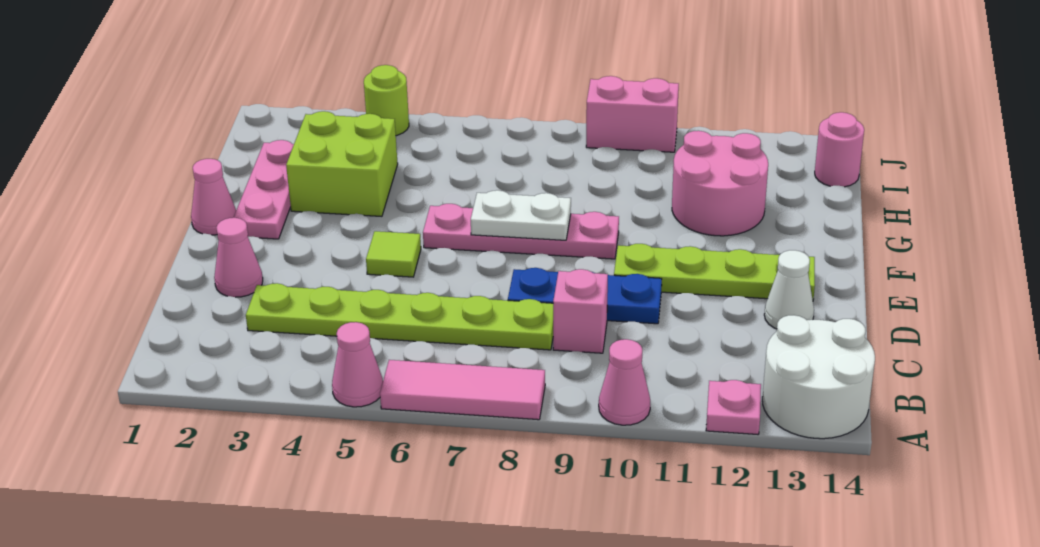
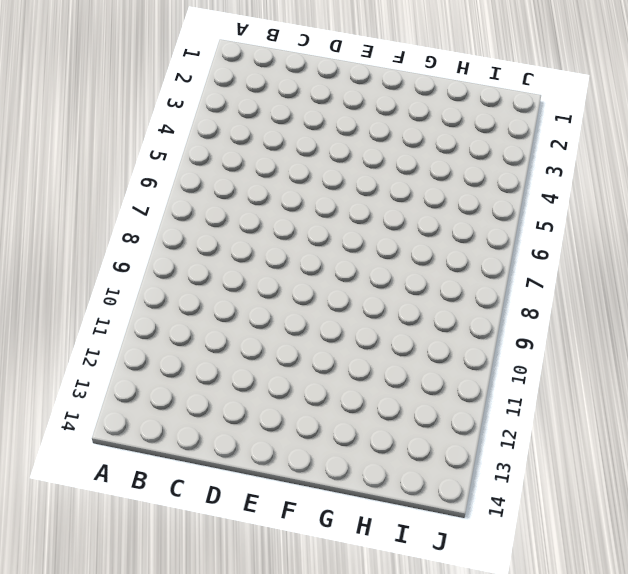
none -> pink cone A5 level 1
none -> pink tile A6:A8 level 1
none -> pink cone A10 level 1

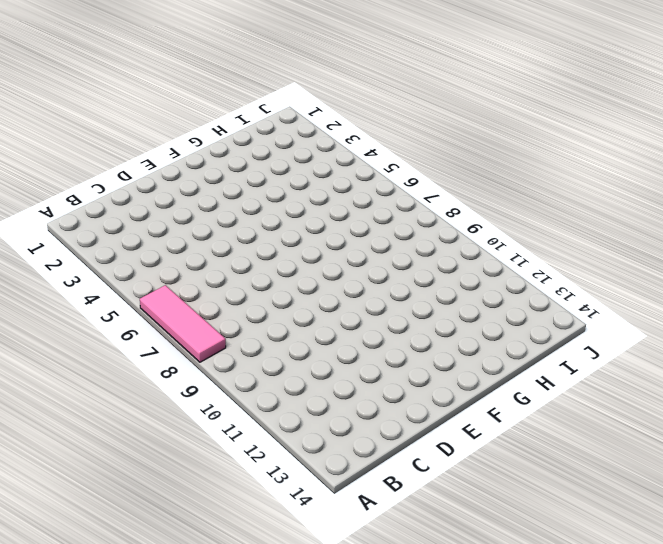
none -> pink cone A5 level 1
none -> pink cone A10 level 1
none -> pink plate A12 level 1

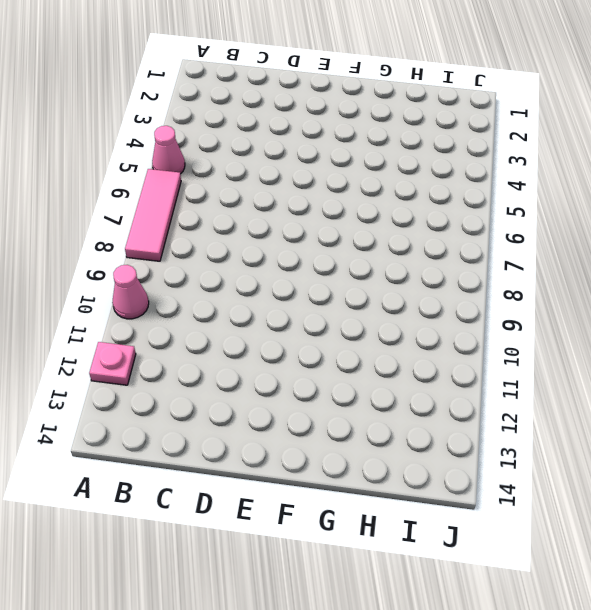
none -> white round brick A13:B14 level 1
none -> lime plate C3:C8 level 1
none -> pink brick C9 level 1

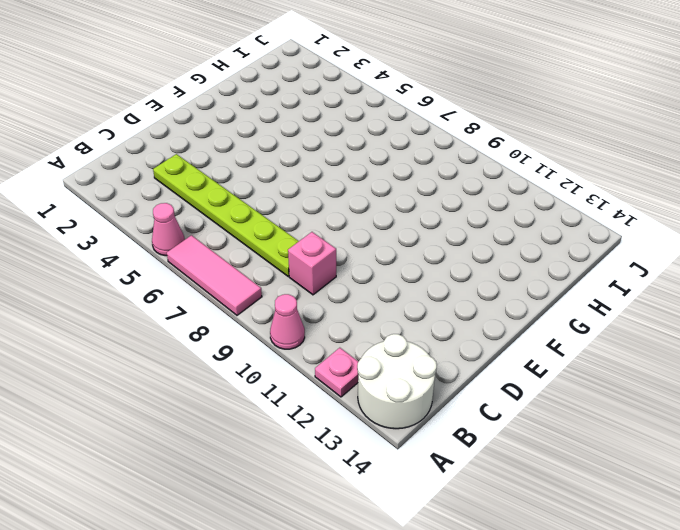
none -> pink cone D2 level 1
none -> blue plate D8:D10 level 1
none -> white cone D13 level 1

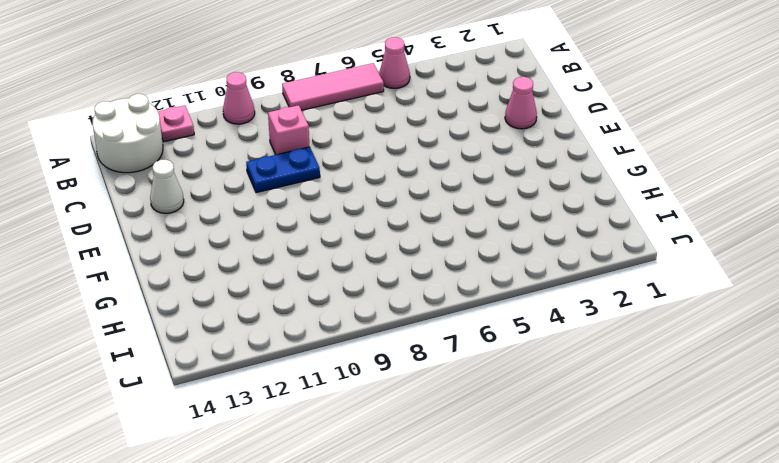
blue plate D9:D10 level 1 -> blue plate D8:D10 level 1
none -> lime plate C3:C8 level 1
none -> lime tile E5 level 1
none -> lime plate E10:E13 level 1

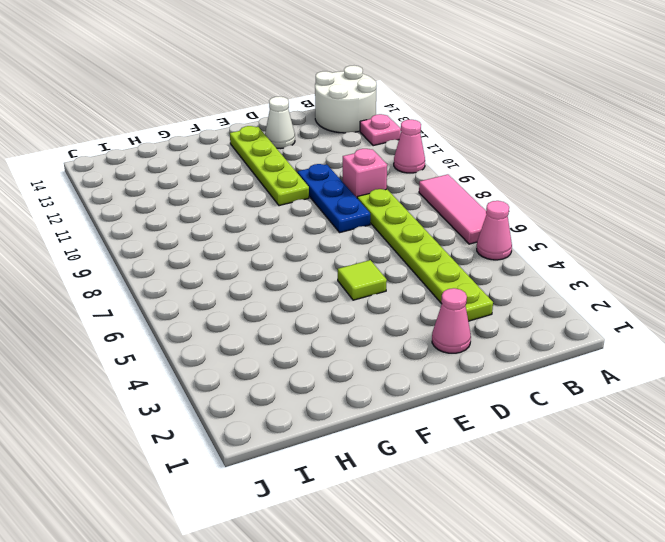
none -> pink cone F1 level 1
none -> pink plate F2:H2 level 1
none -> pink plate F6:F9 level 1

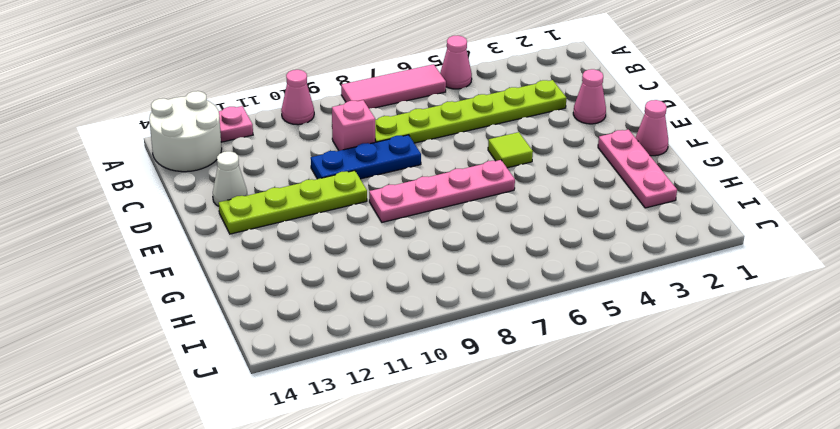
none -> lime brick G3:H4 level 1
none -> pink round brick G11:H12 level 1
none -> pink round brick I14 level 1

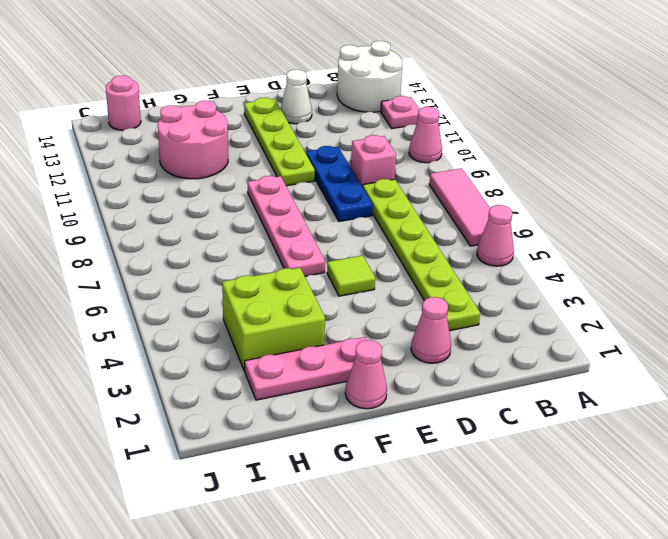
none -> lime round brick J4 level 1
none -> pink brick J9:J10 level 1
none -> white plate F7:F8 level 2

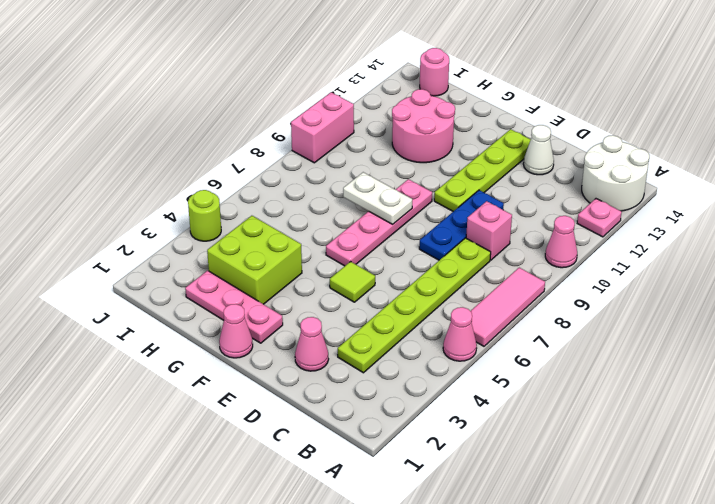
white plate F8:G8 level 2 -> white plate F7:F8 level 2

